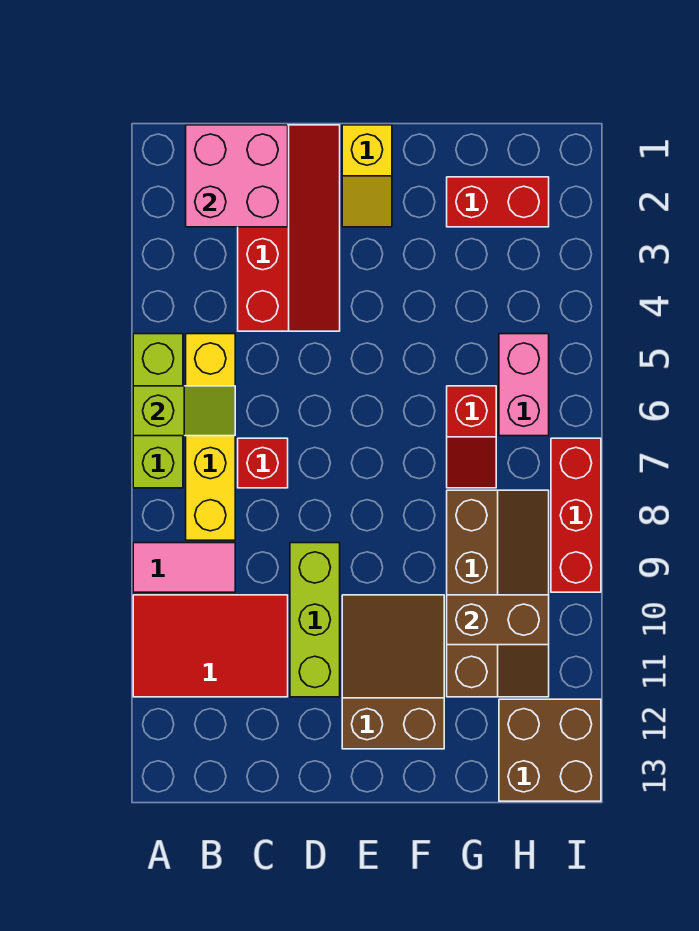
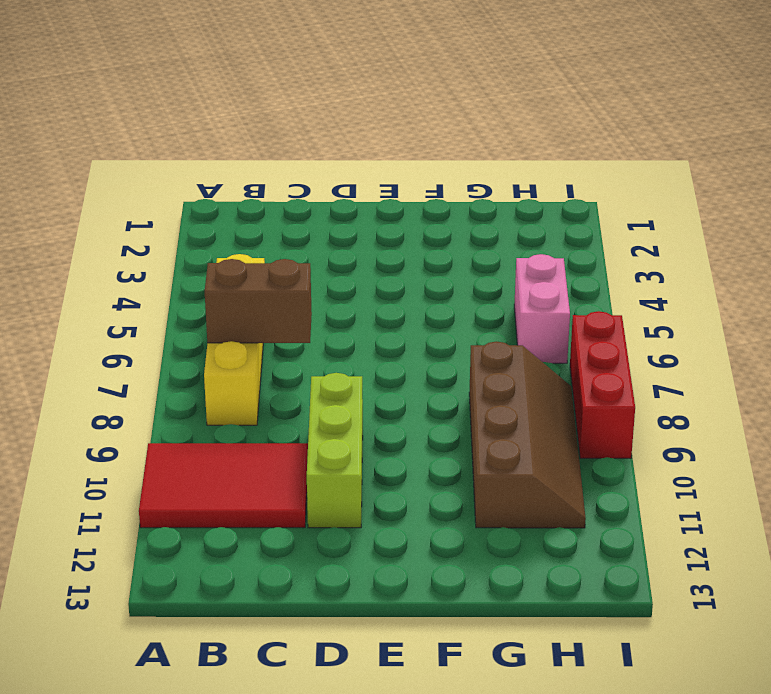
brown brick B7:C7 level 2 -> brown brick G10:H10 level 2
none -> lime brick A5:A7 level 1
none -> pink tile A9:B9 level 1
none -> red slope C1:D4 level 1 top C

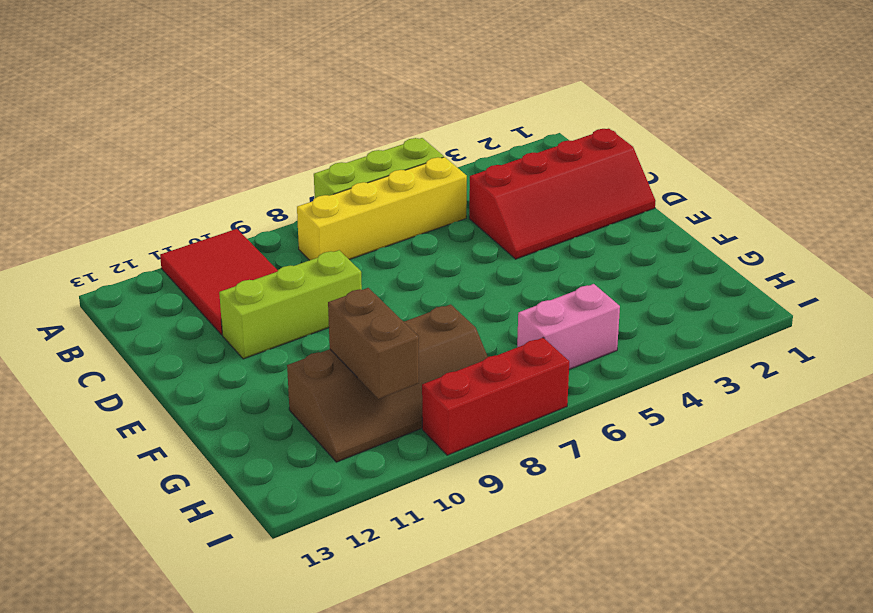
none -> pink tile A9:B9 level 1
none -> red brick C7 level 1
none -> yellow slope E1:E2 level 1 top 1

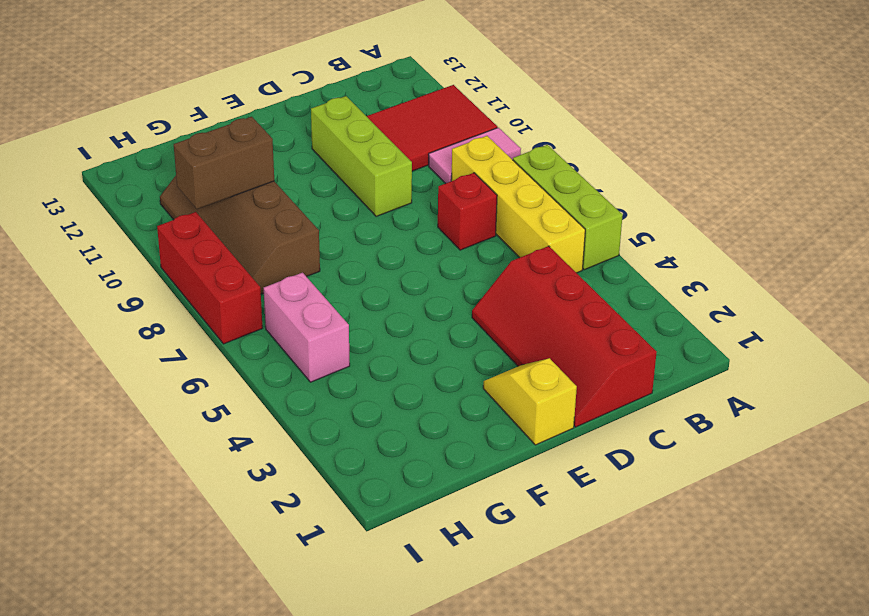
none -> brown slope E10:F12 level 1 top 12
none -> red brick G2:H2 level 1
none -> red slope G6:G7 level 1 top 6

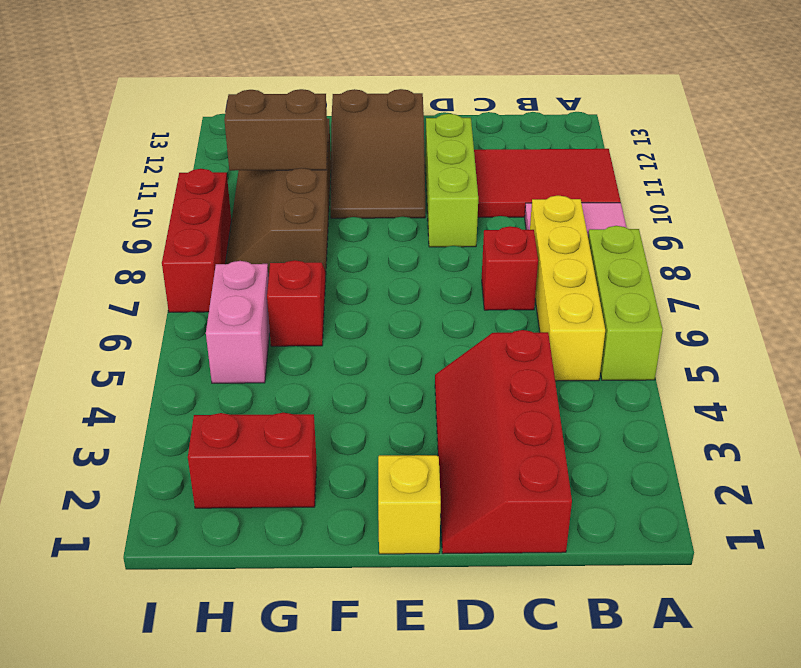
none -> brown brick H12:I13 level 1
none -> lime slope A6:B6 level 2 top A
none -> pink brick B1:C2 level 2

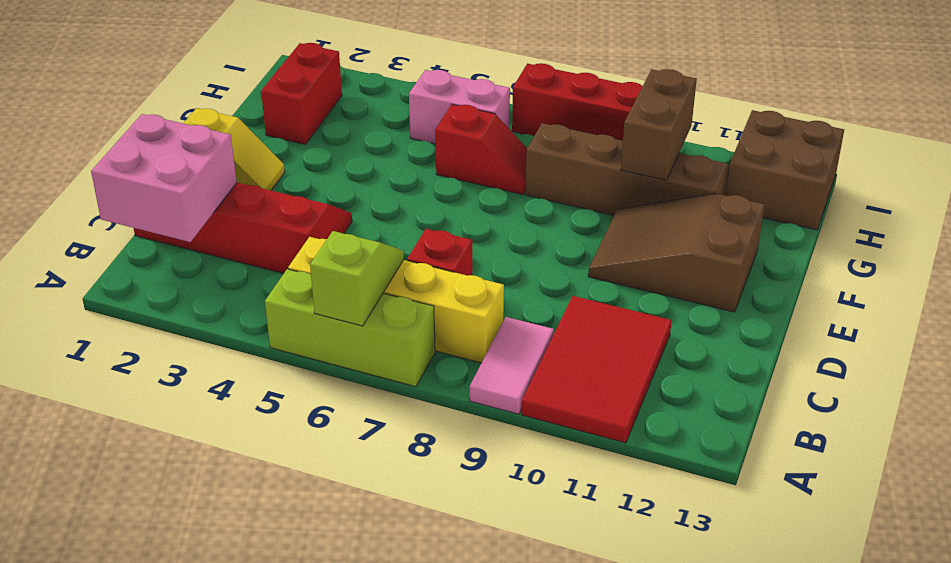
none -> lime brick D9:D11 level 1

